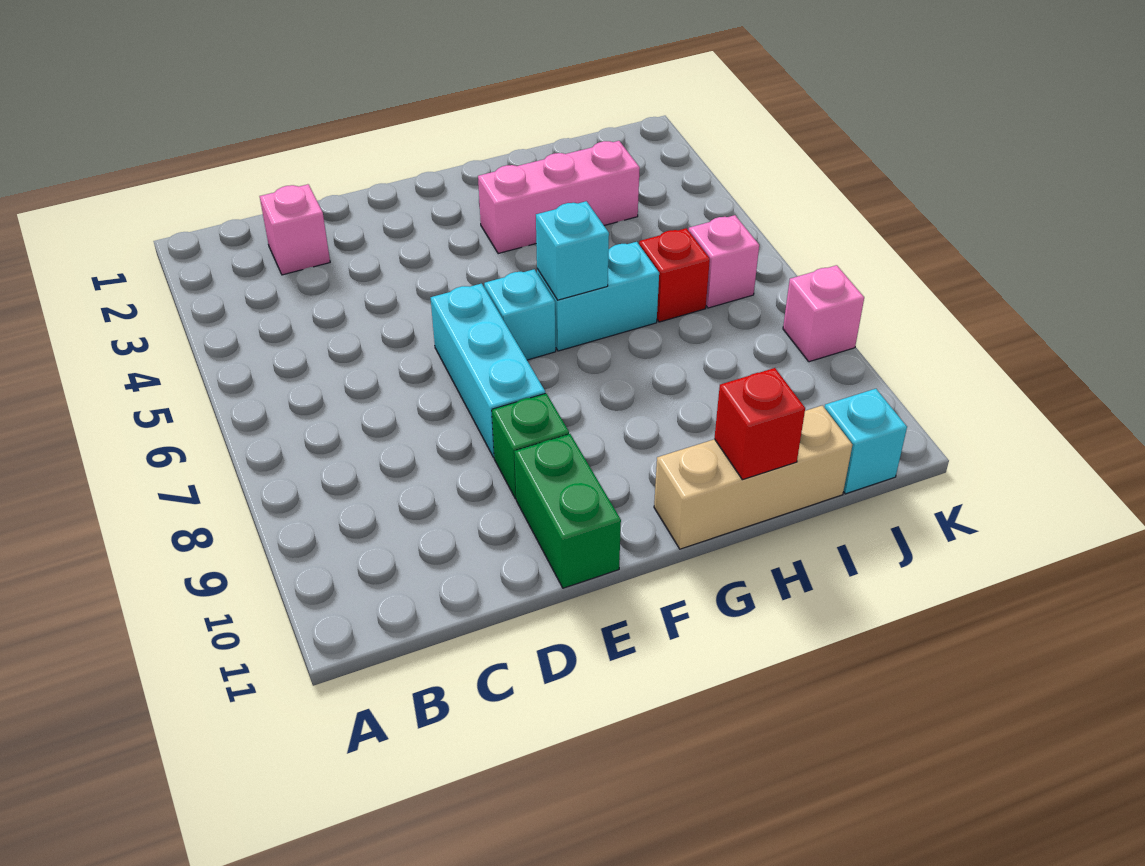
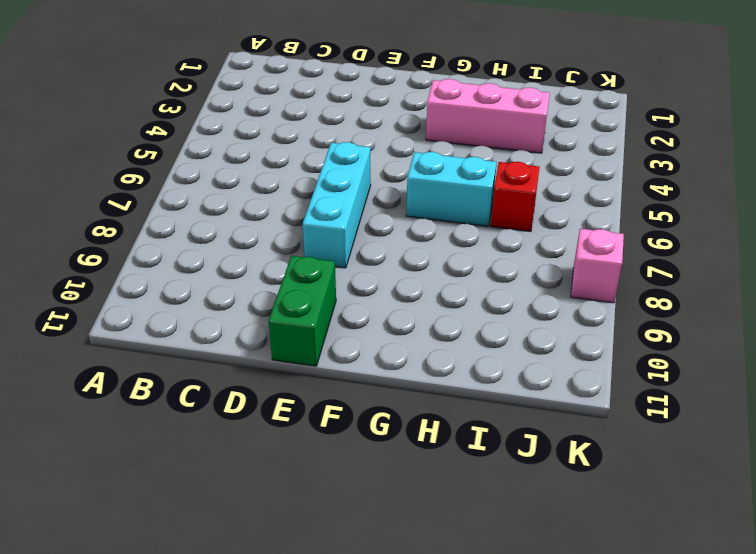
none -> pink brick C2 level 1
none -> green brick E9 level 1
none -> cyan brick F6 level 1

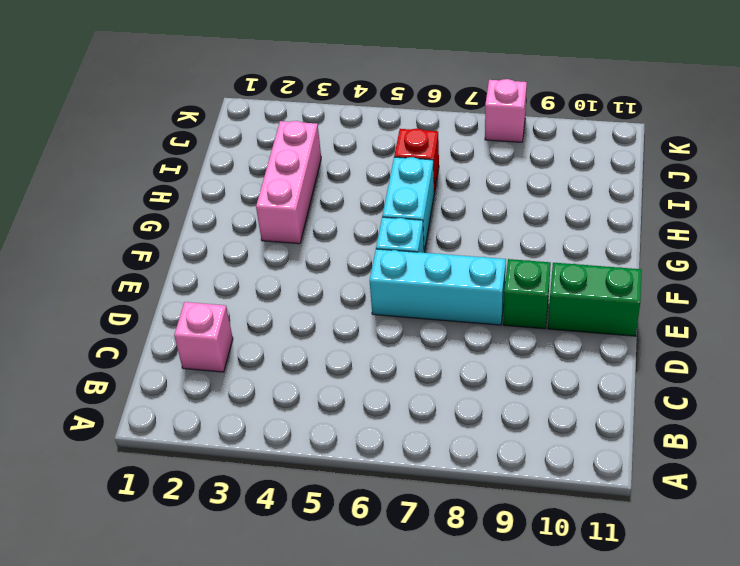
none -> tan brick G11:I11 level 1
none -> pink brick J6 level 1
none -> cyan brick J11 level 1

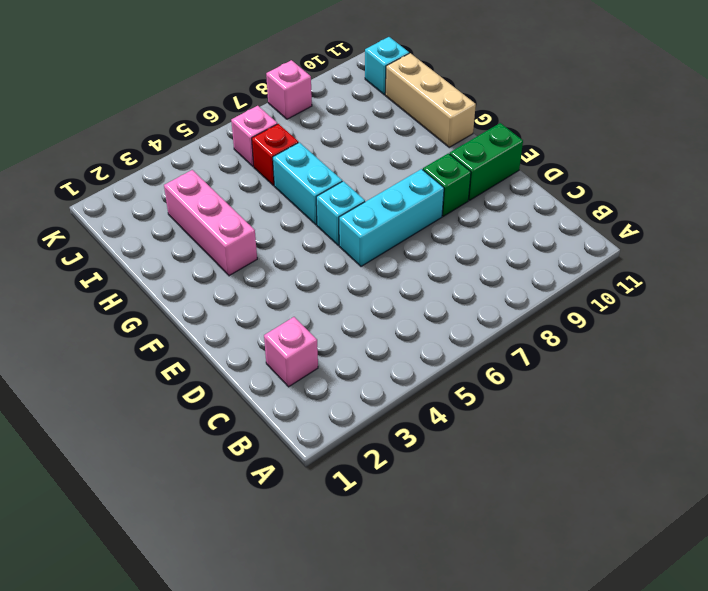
none -> cyan brick G6 level 2
none -> red brick H11 level 2

